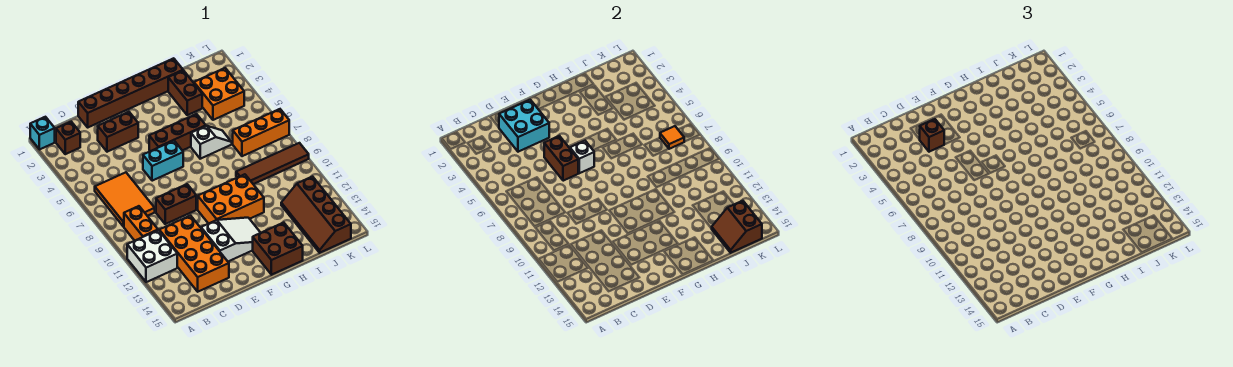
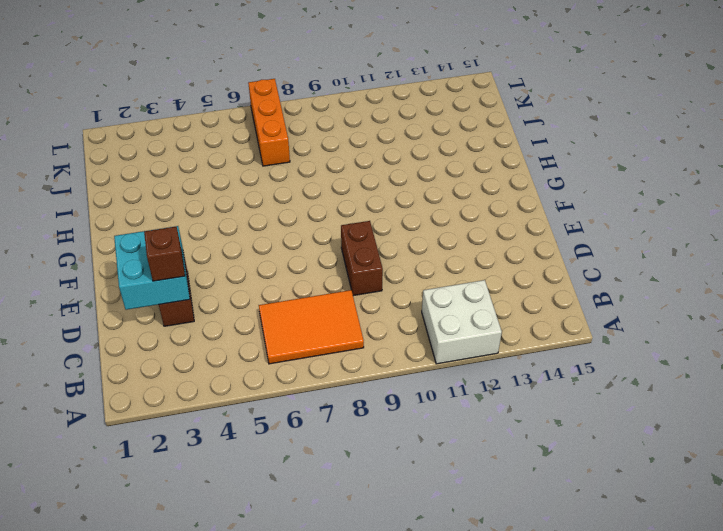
none -> cyan brick A1 level 1
none -> brown brick B2 level 1
none -> orange brick B9:B10 level 1

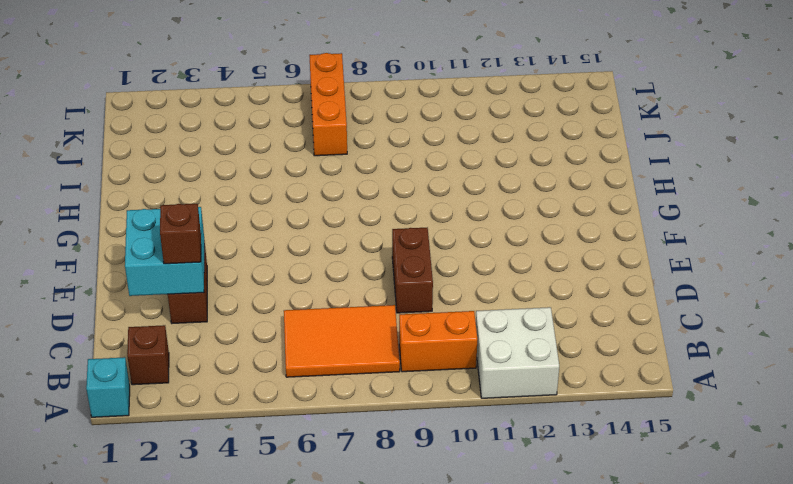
none -> orange brick C11:D14 level 1
none -> brown brick D1:I1 level 1
none -> cyan brick E6:F6 level 1

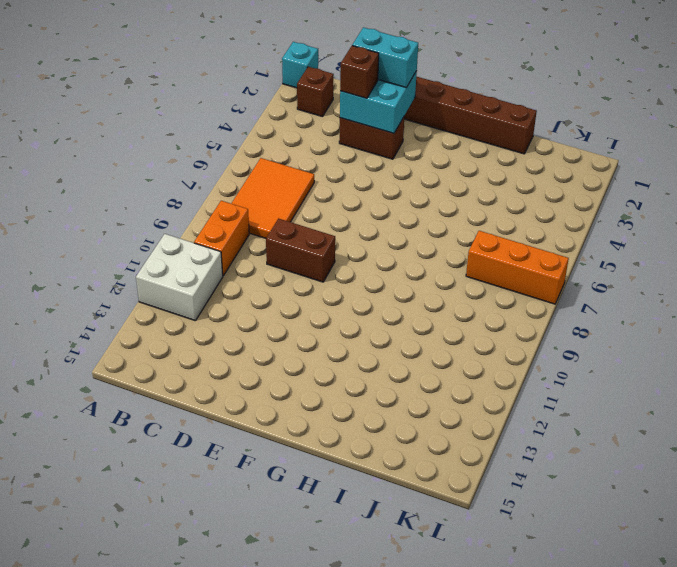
cyan brick D2:E2 level 3 -> cyan brick E6:F6 level 1
none -> orange brick C11:D14 level 1
none -> white slope E12:G13 level 1 top E
none -> brown brick F5:H5 level 1

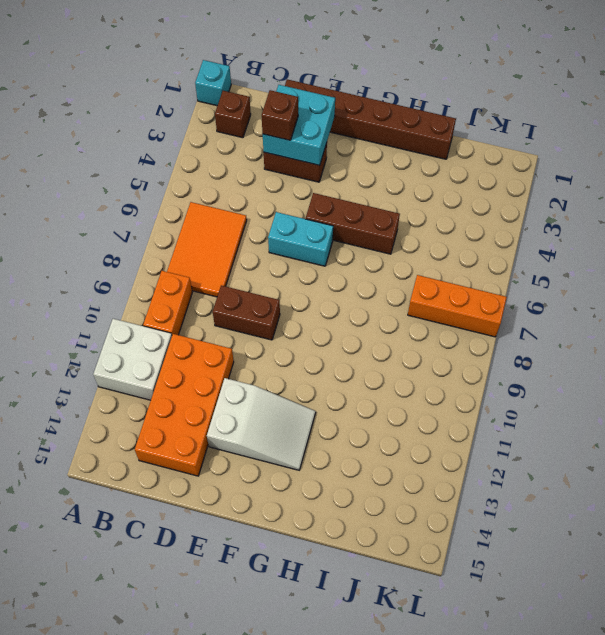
none -> orange brick F10:H11 level 1
none -> brown brick G14:H15 level 1
none -> white slope H6:I6 level 1 top H

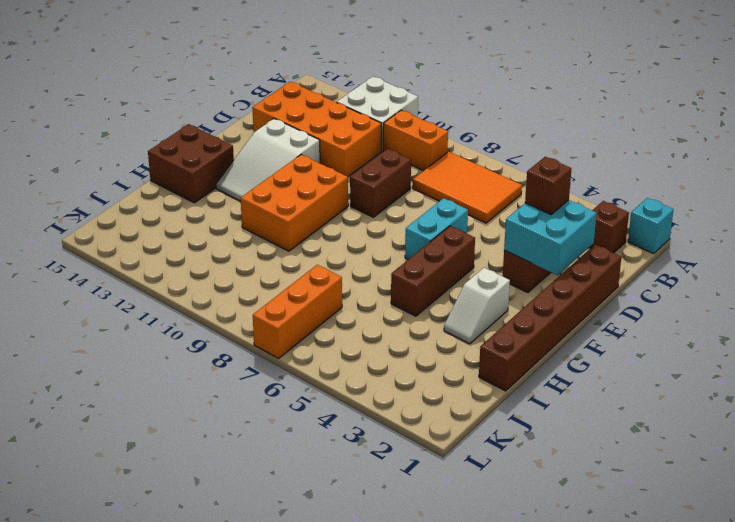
white slope G3:H3 level 1 top G -> white slope H6:I6 level 1 top H
none -> brown brick I2:I3 level 1
none -> brown tile I9:L9 level 1
none -> orange brick J3:K4 level 1

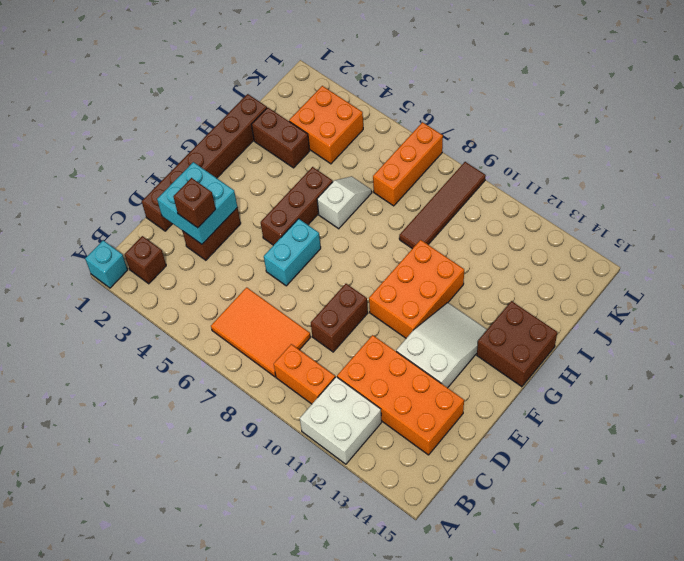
none -> brown slope J12:K15 level 1 top K
none -> brown brick E5:E6 level 2
none -> white brick F6 level 2

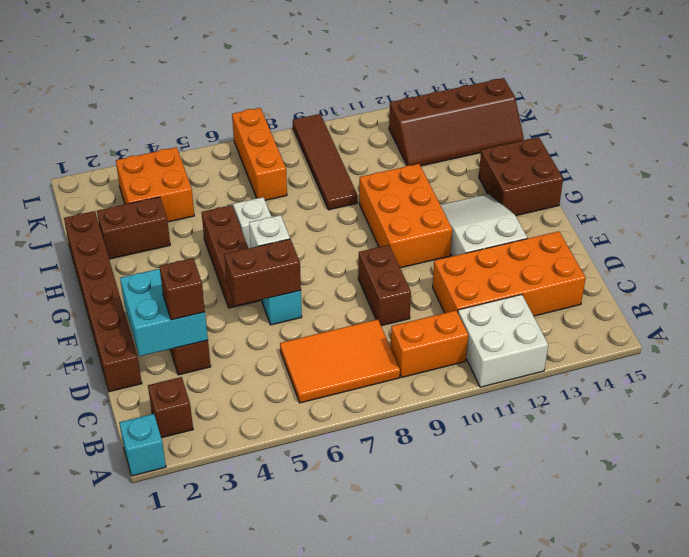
none -> brown slope J14:K15 level 2 top K
none -> orange tile K7 level 2

